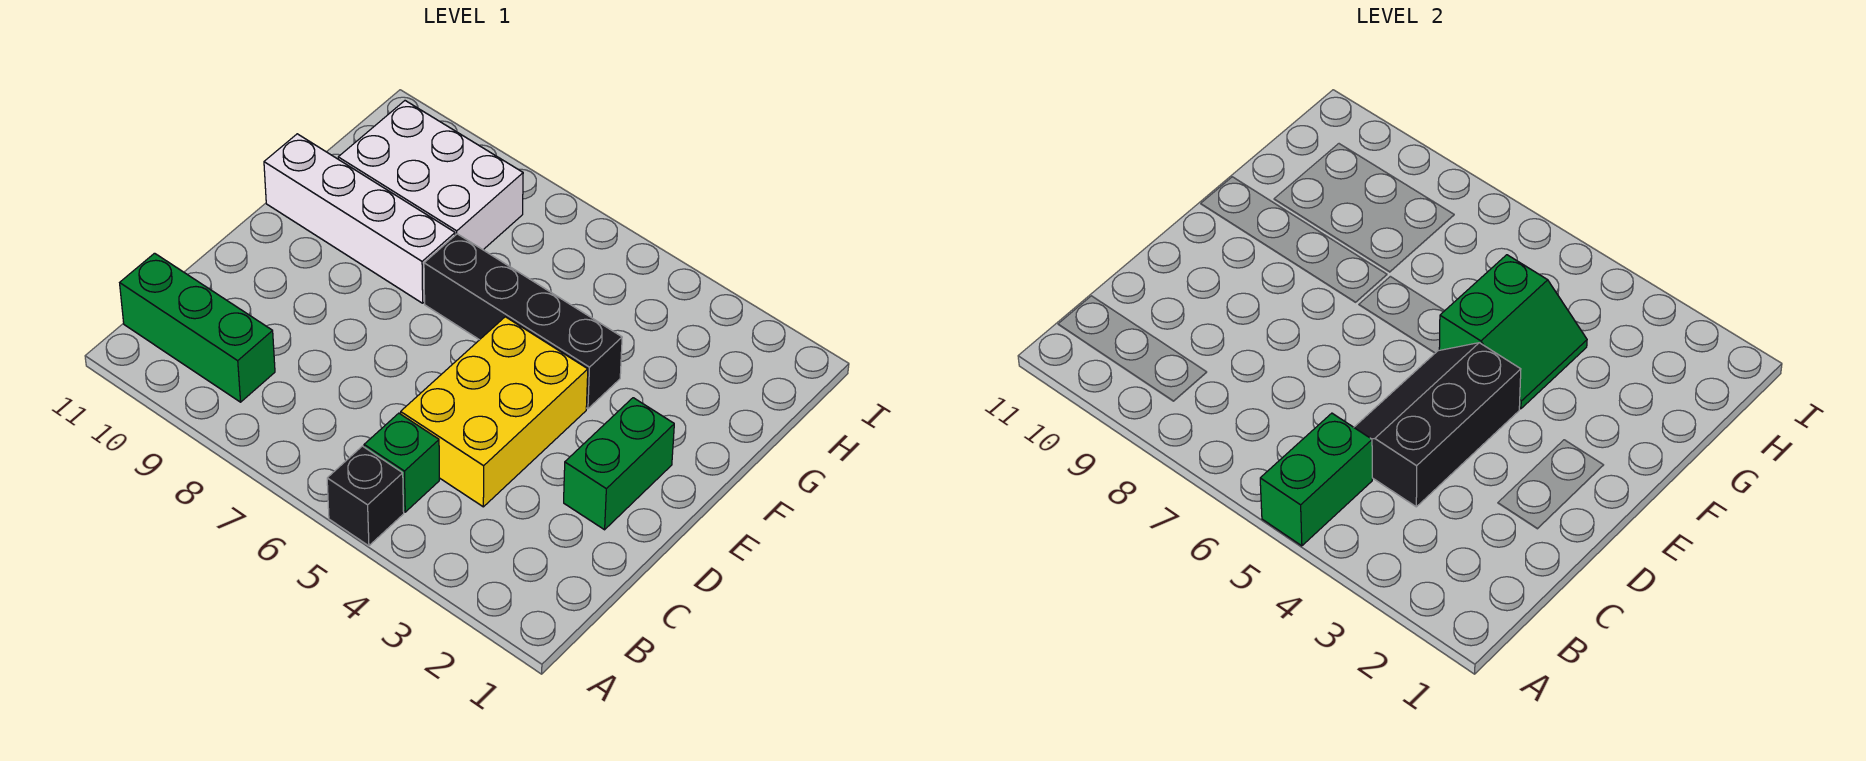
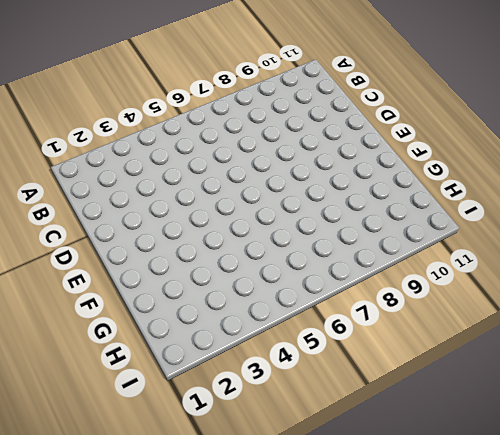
none -> black brick A5 level 1
none -> green brick B5 level 1

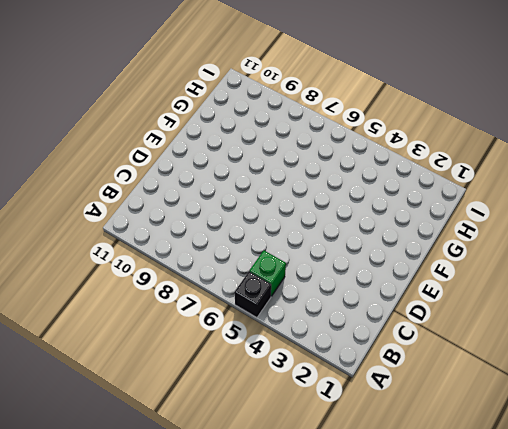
none -> green brick B9:B11 level 1
none -> yellow brick C4:E5 level 1

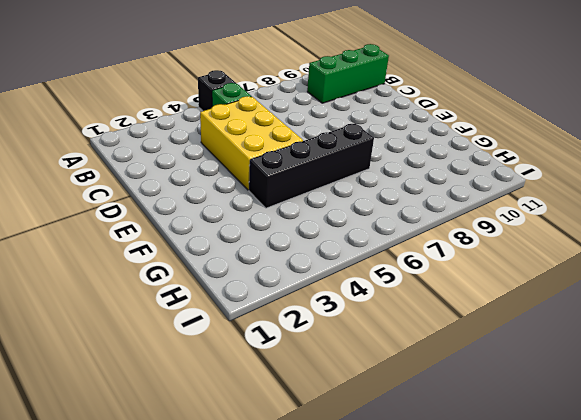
none -> green brick D2:E2 level 1
none -> white brick F8:F11 level 1

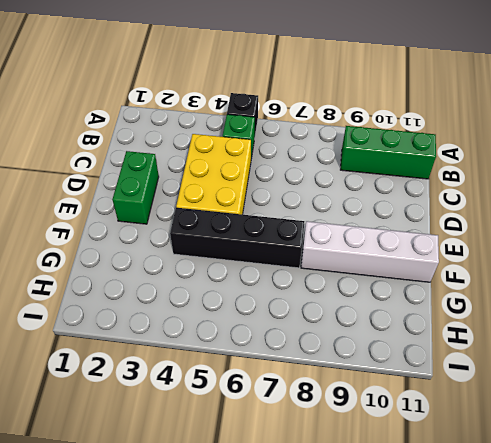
none -> white brick G8:H10 level 1
none -> green brick A5:B5 level 2

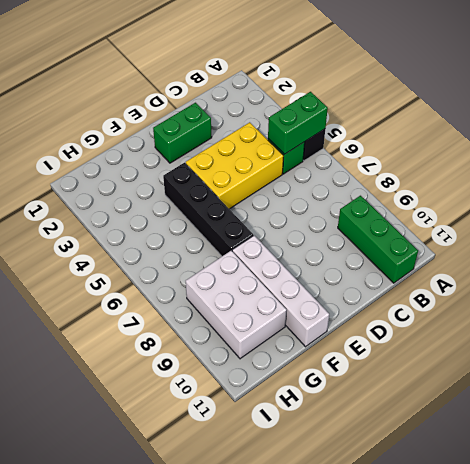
none -> black slope C4:E5 level 2 top 4
none -> green slope F4:G5 level 2 top 5

